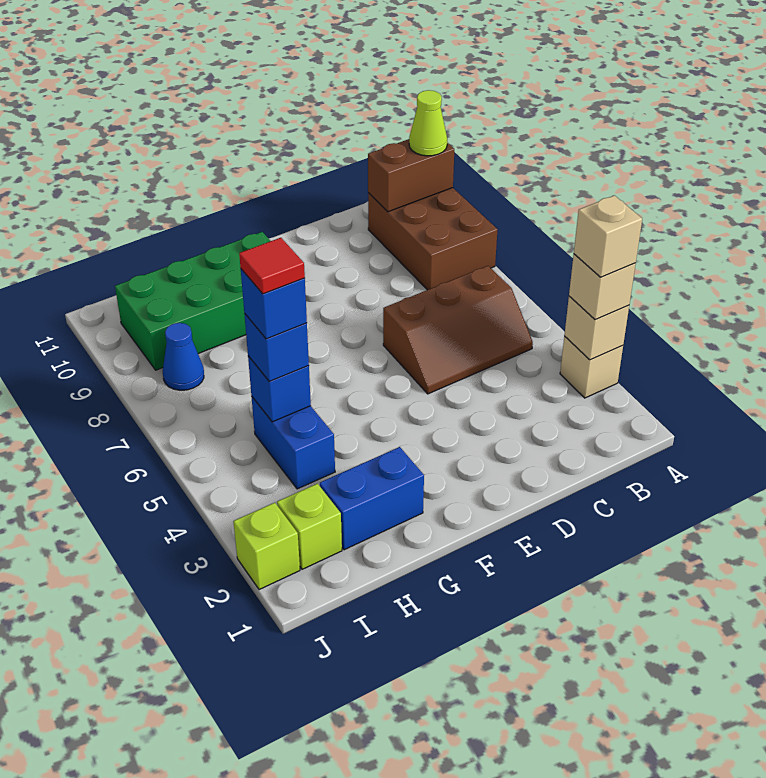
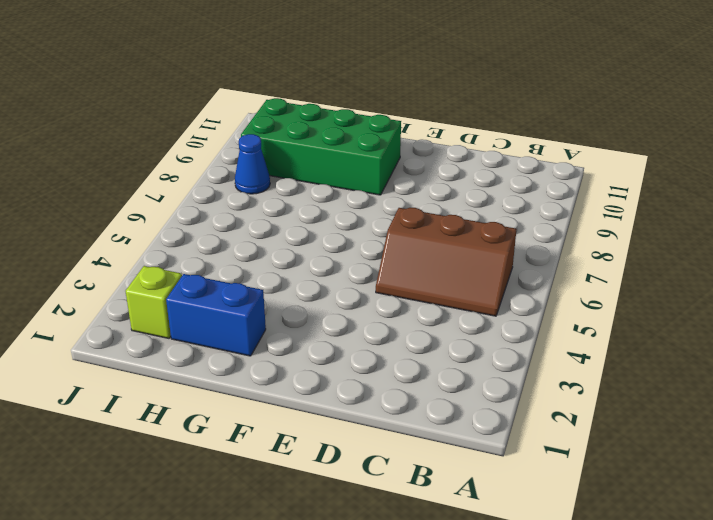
none -> tan brick A3 level 1
none -> brown brick A8:B10 level 1
none -> blue brick H4:H5 level 1

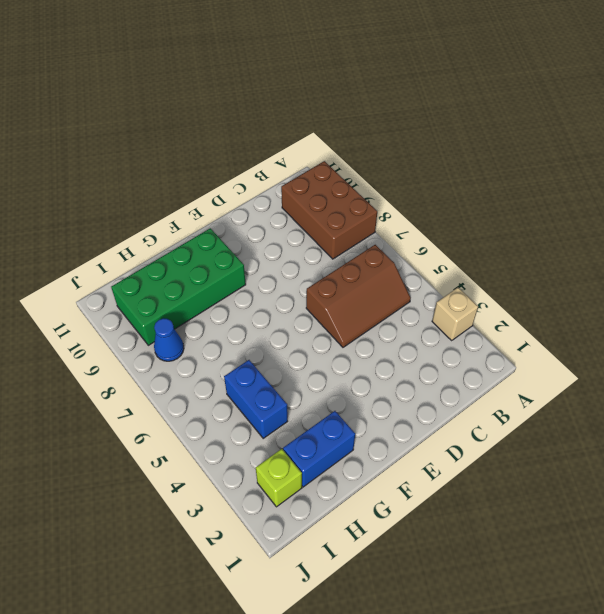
none -> lime brick J2 level 1
none -> tan brick A3 level 2
none -> brown brick A10:B10 level 2

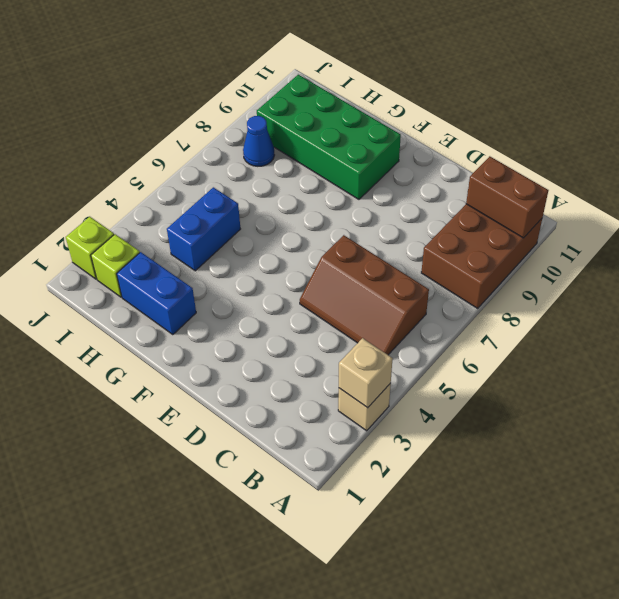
none -> blue brick H5 level 2
none -> tan brick A3 level 3
none -> lime cone A10 level 3

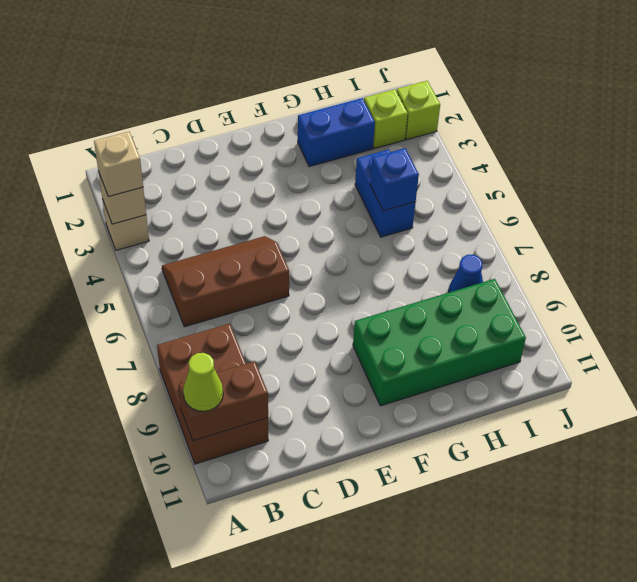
none -> blue brick H5 level 3
none -> tan brick A3 level 4
none -> blue brick H5 level 4

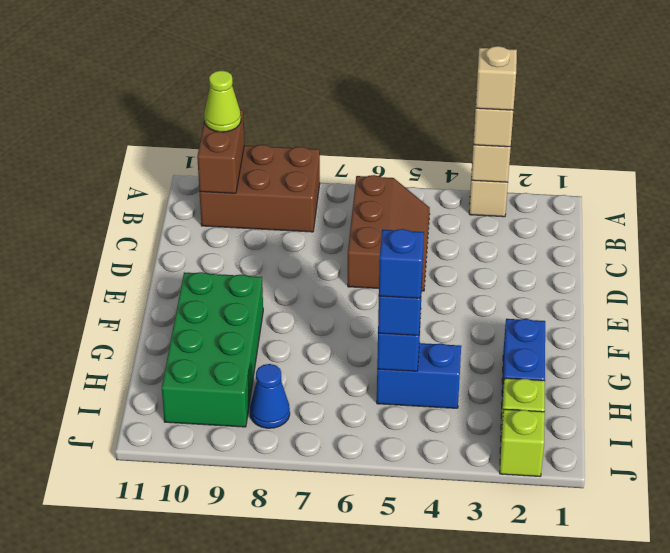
none -> red tile H5 level 5

